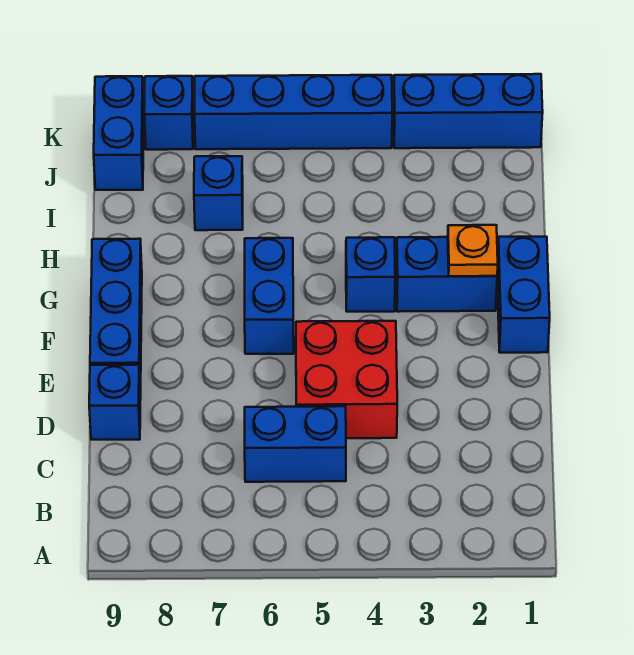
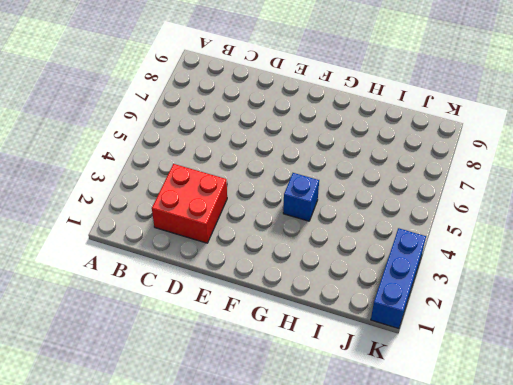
red brick C2:D3 level 1 -> red brick D4:E5 level 1
none -> blue brick C5:C6 level 1
none -> blue brick D9 level 1
none -> blue brick E9:G9 level 1

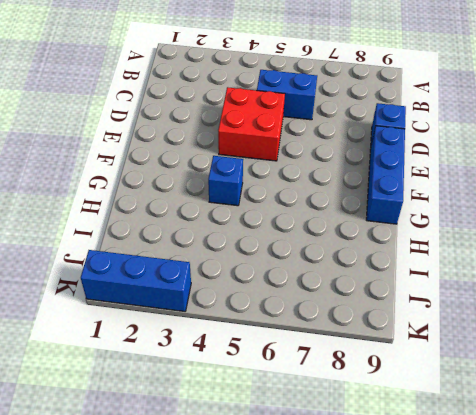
none -> blue brick F1:G1 level 1
none -> blue brick F6:G6 level 1
none -> blue brick G2:G3 level 1

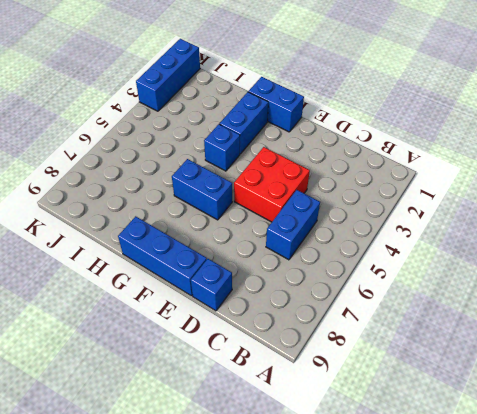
none -> blue brick I7 level 1
none -> blue brick J9:K9 level 1
none -> blue brick K4:K7 level 1

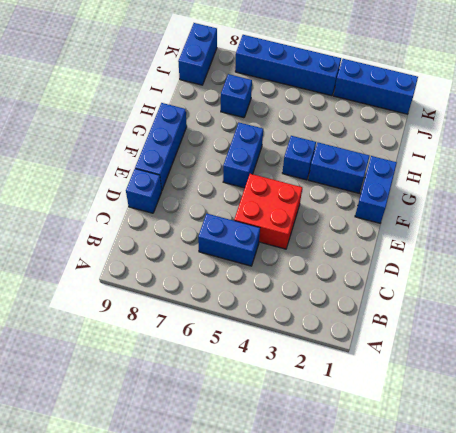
none -> blue brick K8 level 1
none -> orange plate G2 level 2

